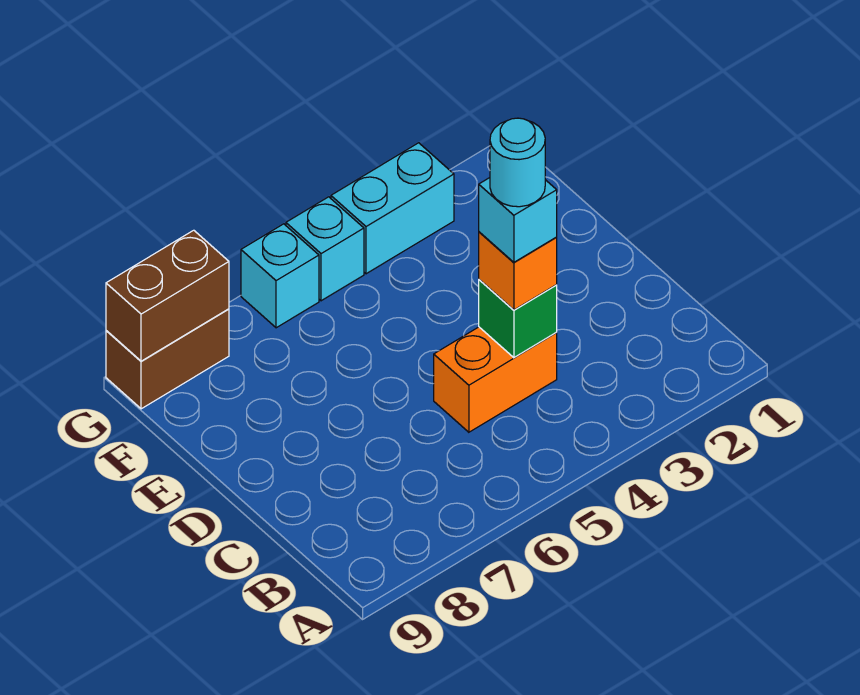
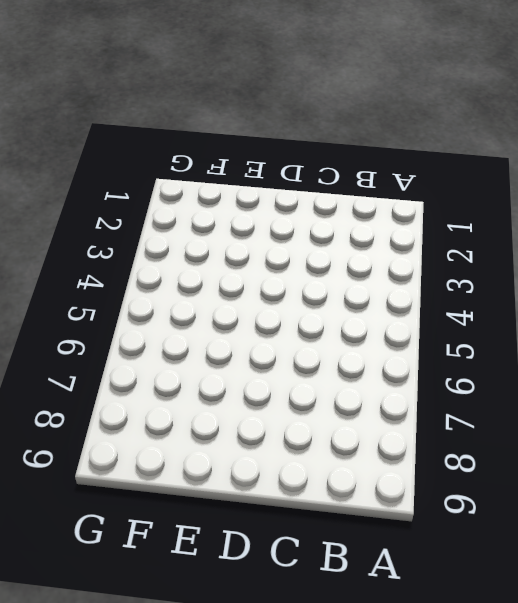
none -> orange brick C4:C5 level 1
none -> cyan brick G3:G4 level 1

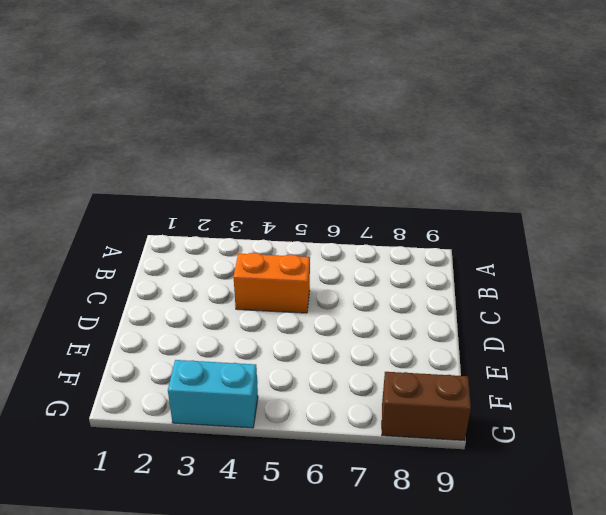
none -> cyan brick G5 level 1
none -> cyan brick G6 level 1

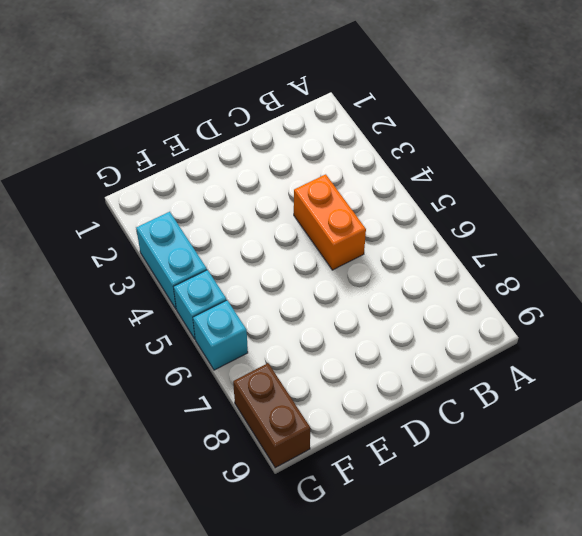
none -> green brick C4 level 2
none -> brown brick G8:G9 level 2

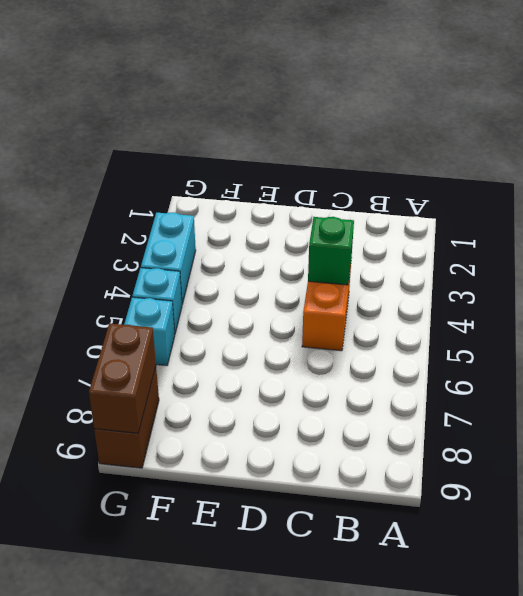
none -> orange brick C4 level 3
none -> cyan brick C4 level 4

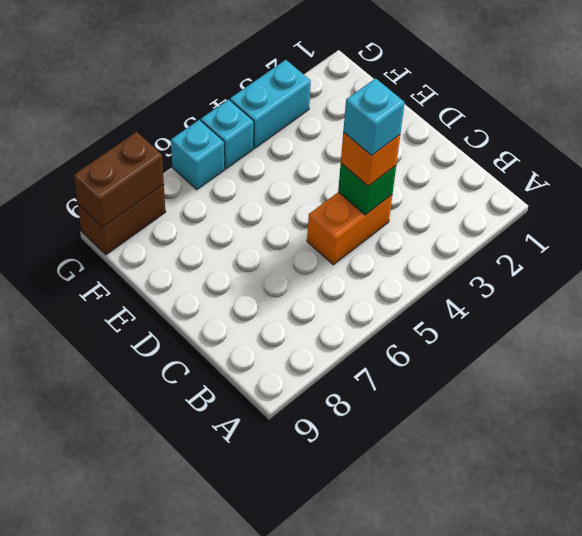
none -> cyan round brick C4 level 5

